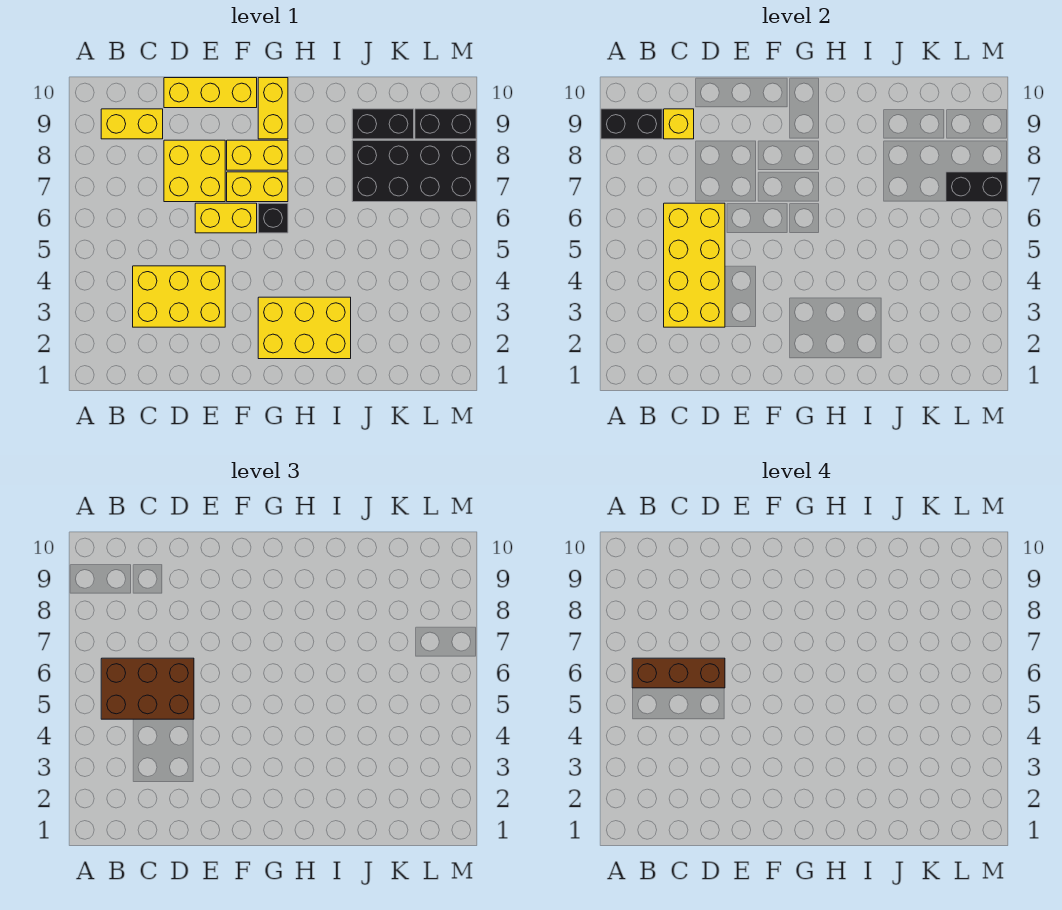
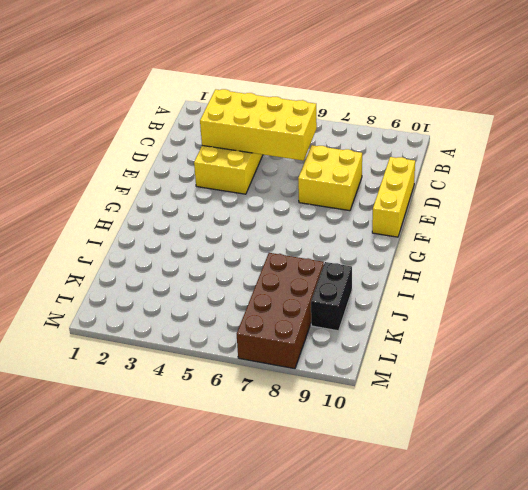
brown brick J7:M8 level 1 -> black brick J7:M8 level 1
none -> yellow brick B9:C9 level 1
none -> yellow brick E6:F6 level 1
none -> yellow brick F7:G7 level 1

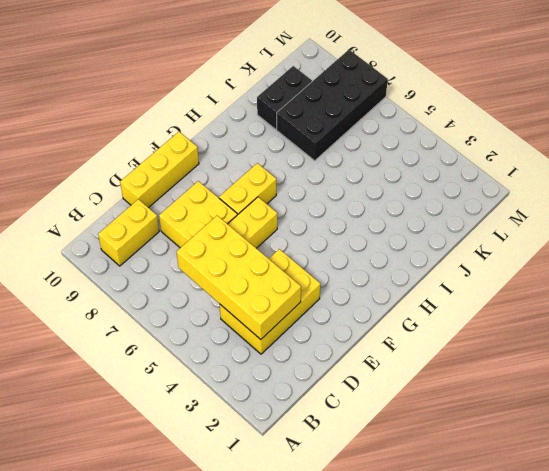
none -> yellow brick F8:G8 level 1
none -> yellow brick G2:I3 level 1
none -> black brick G6 level 1

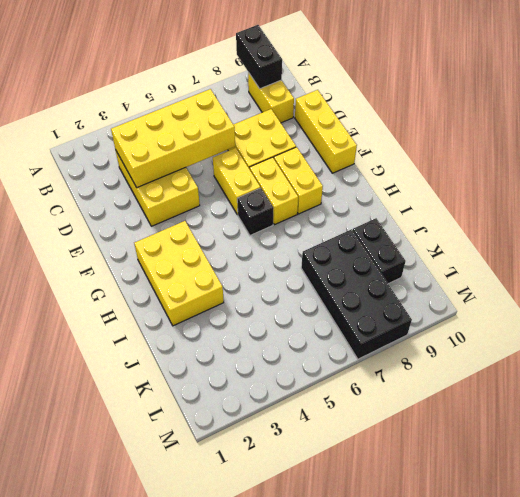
none -> yellow brick G9:G10 level 1
none -> black brick L9:M9 level 1
none -> yellow brick C9 level 2

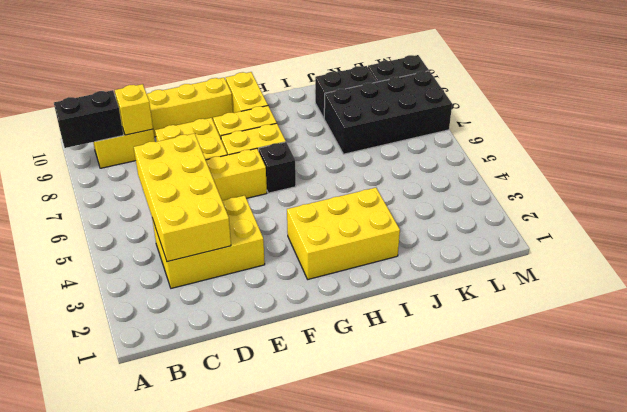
none -> black brick L7:M7 level 2
none -> brown brick B5:D6 level 3
none -> brown brick B6:D6 level 4

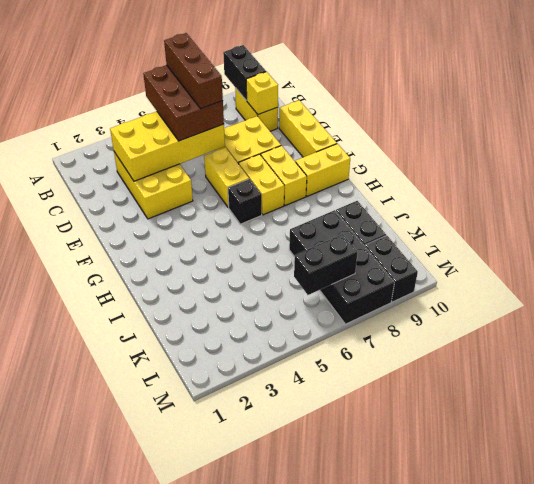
black brick L6:L7 level 2 -> black brick L7:M7 level 2
none -> yellow brick G2:I3 level 1

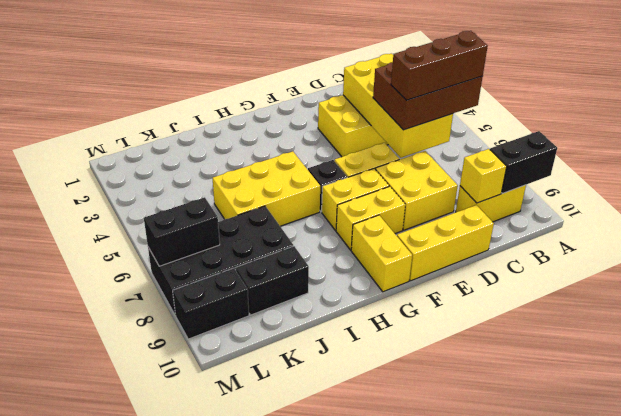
yellow brick H5:J6 level 1 -> yellow brick G2:I3 level 1

